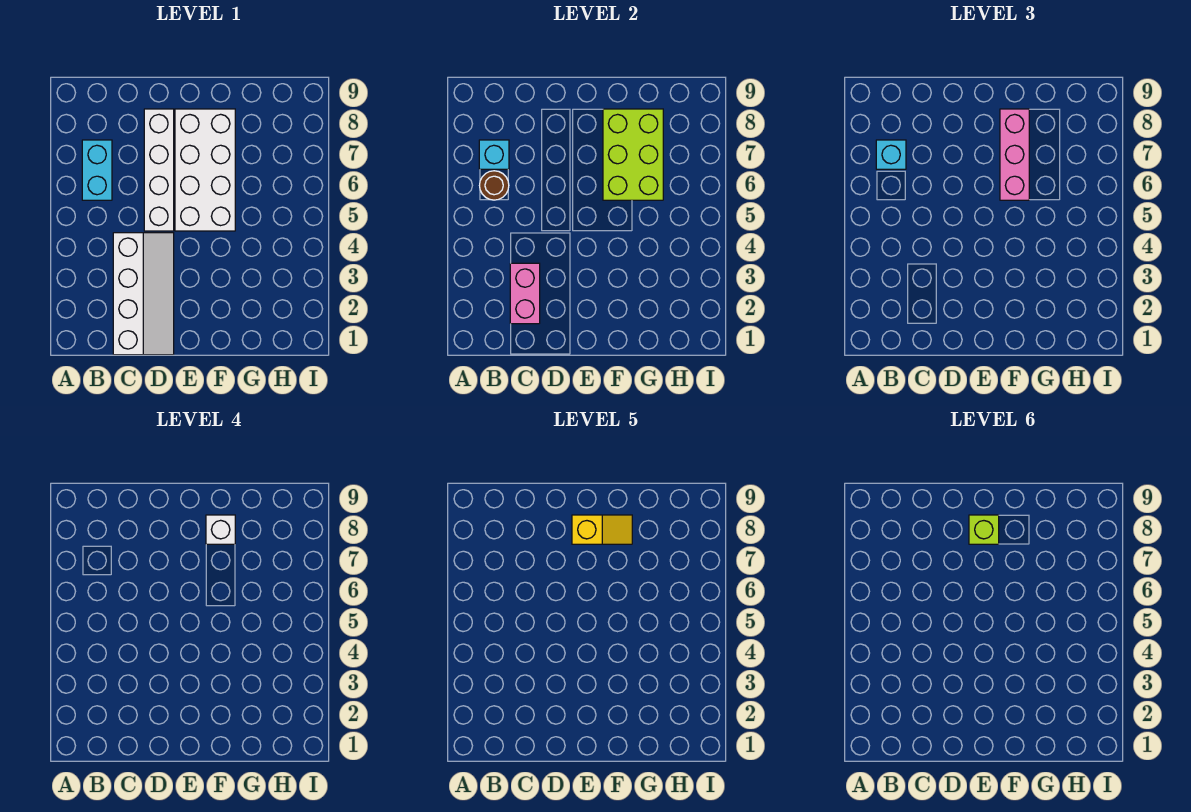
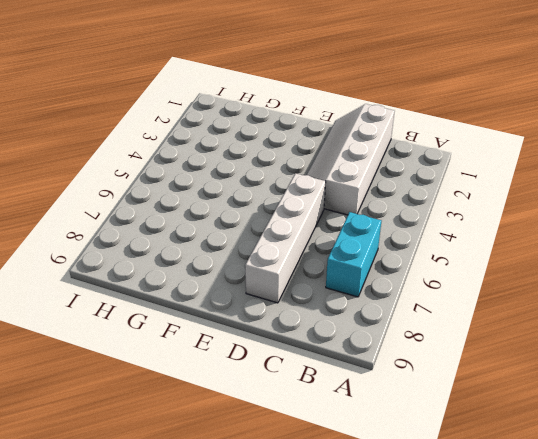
none -> white brick E5:F8 level 1
none -> brown round brick B6 level 2
none -> cyan brick B7 level 2

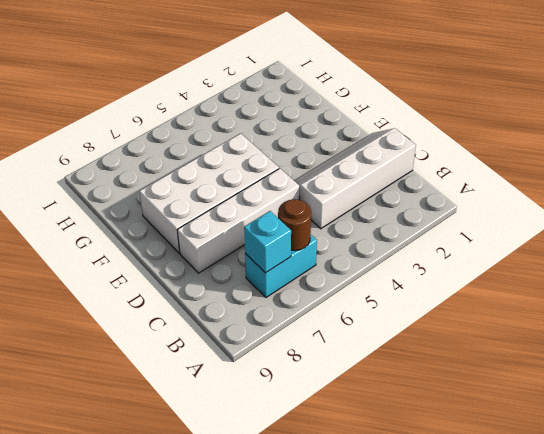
none -> pink brick C2:C3 level 2
none -> lime brick F6:G8 level 2
none -> cyan brick B7 level 3

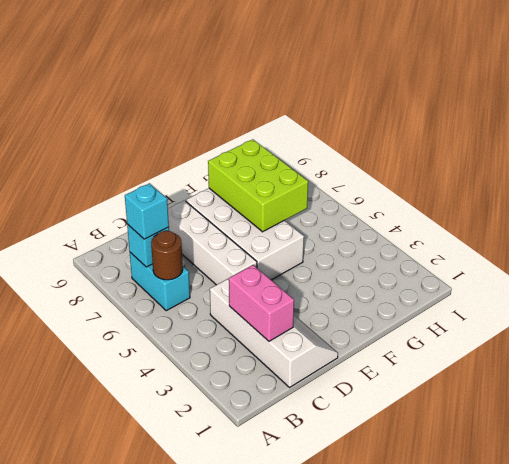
none -> pink brick F6:F8 level 3
none -> white brick F8 level 4
none -> yellow slope E8:F8 level 5 top E

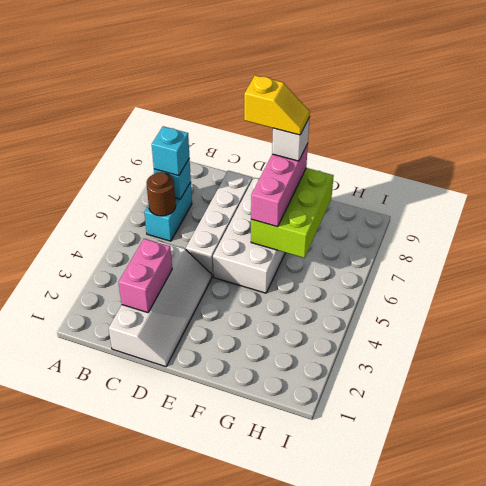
none -> lime brick E8 level 6

